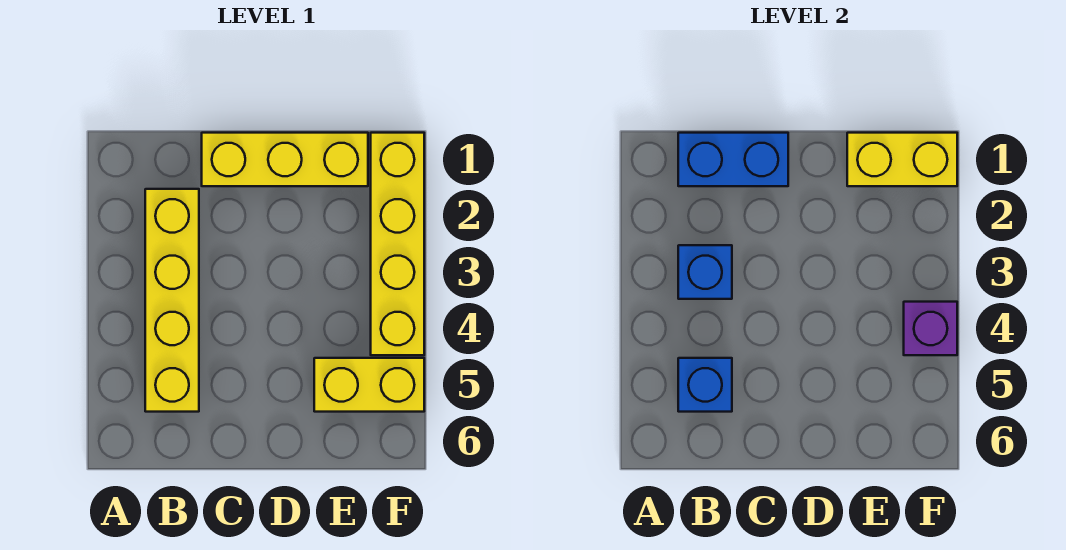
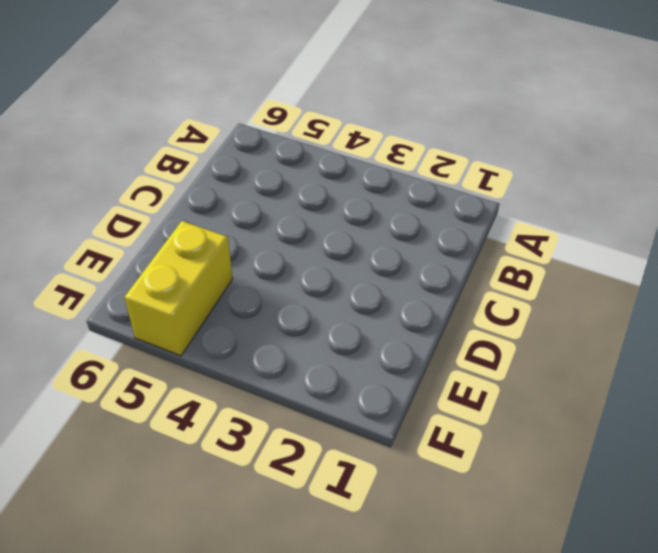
none -> yellow brick B2:B5 level 1
none -> yellow brick C1:E1 level 1

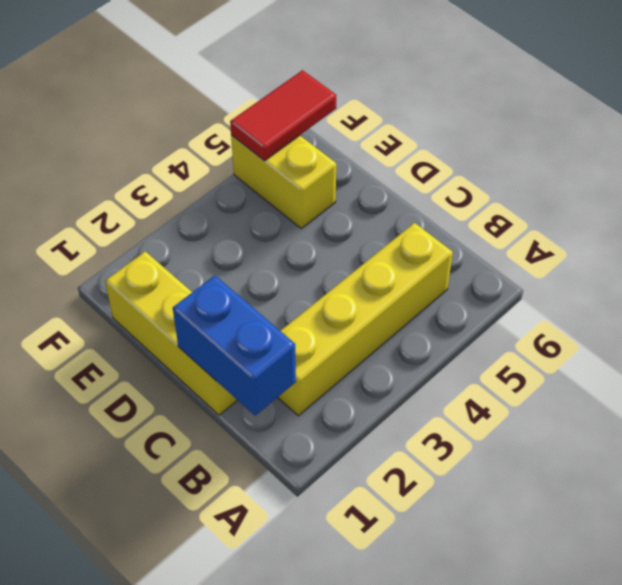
red tile F5:F6 level 2 -> none
none -> yellow brick F1:F4 level 1
none -> blue brick B3 level 2

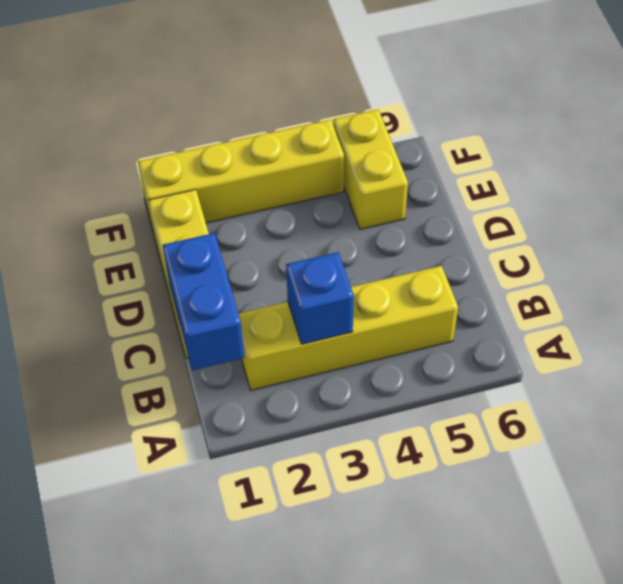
none -> blue brick B5 level 2
none -> yellow brick E1:F1 level 2

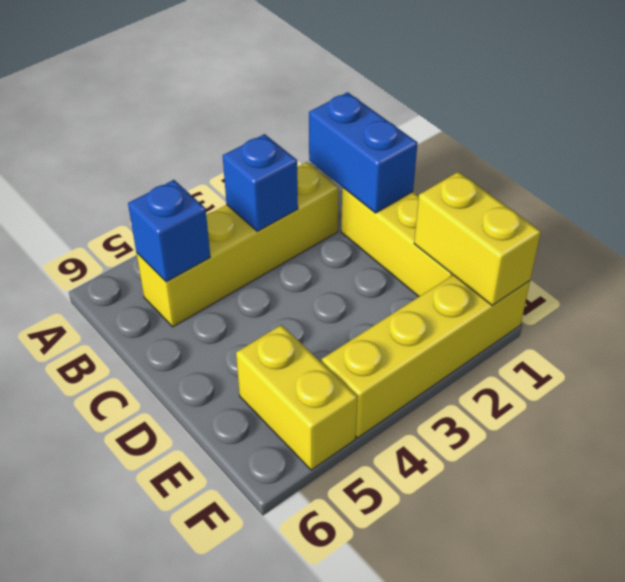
none -> purple brick F4 level 2

